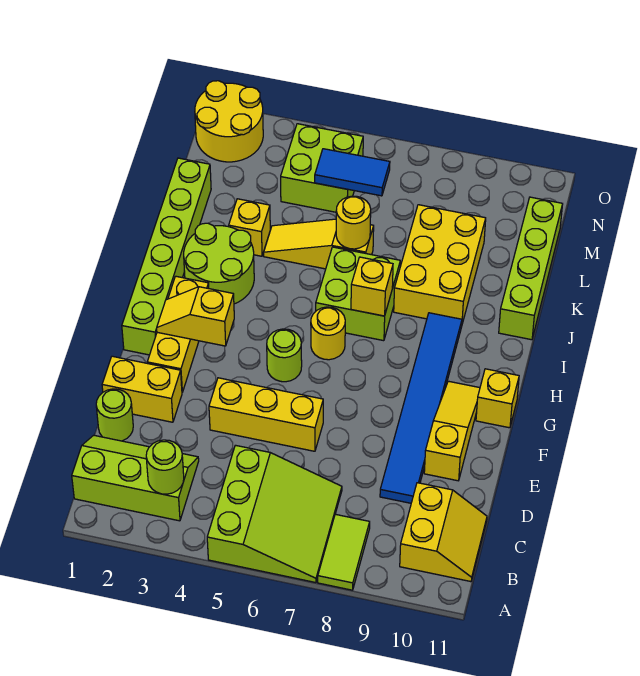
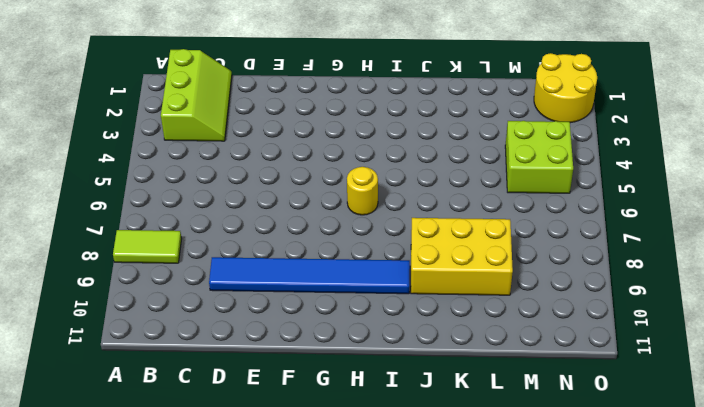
none -> lime slope A5:C7 level 1 top 5
none -> yellow slope B10:C11 level 1 top 10
none -> lime round brick D1 level 1

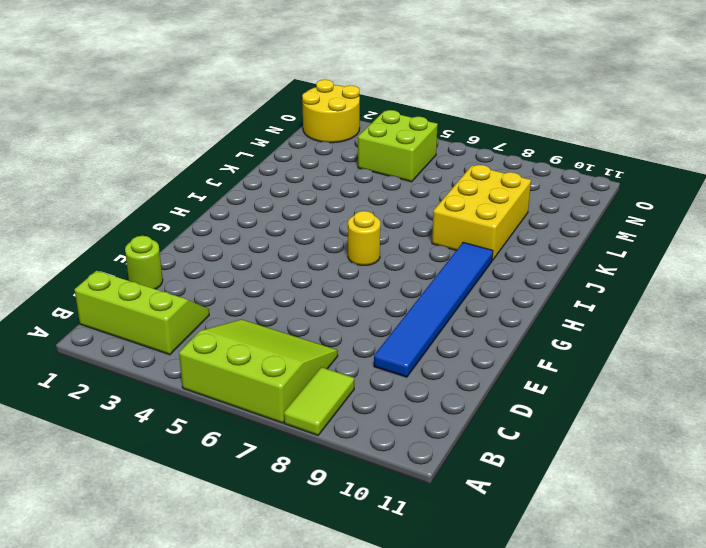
lime slope A5:C7 level 1 top A -> lime slope A5:C7 level 1 top 5
none -> yellow slope B10:C11 level 1 top 10
none -> yellow brick E1:E2 level 1
none -> yellow brick E4:E6 level 1

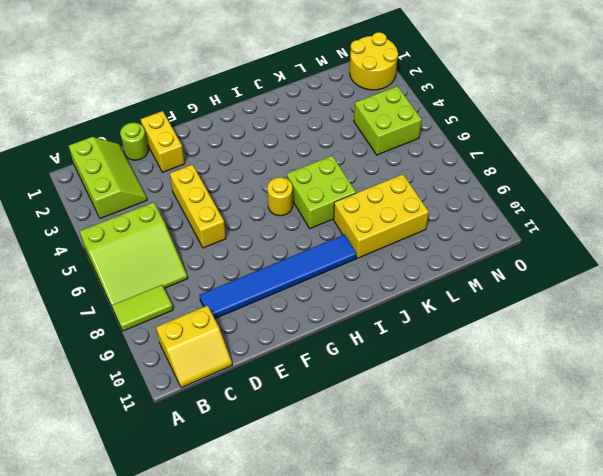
none -> yellow slope E10:G10 level 1 top E
none -> yellow brick F2:H2 level 1
none -> lime brick G1:L1 level 1

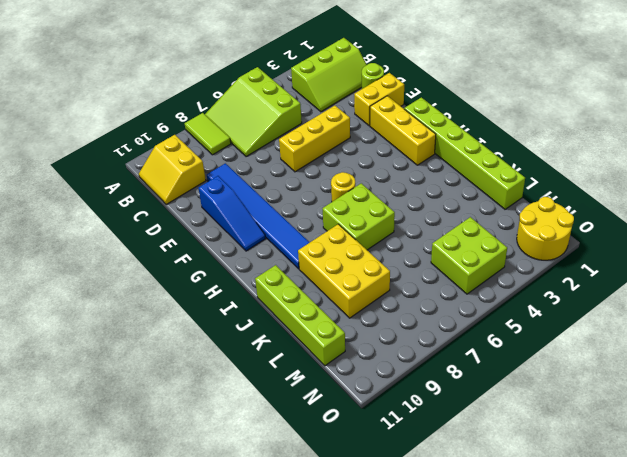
blue slope E10:G10 level 1 top E -> yellow slope E10:G10 level 1 top E
none -> lime round brick G5 level 1
none -> yellow brick G11 level 1
none -> lime round brick I2:J3 level 1

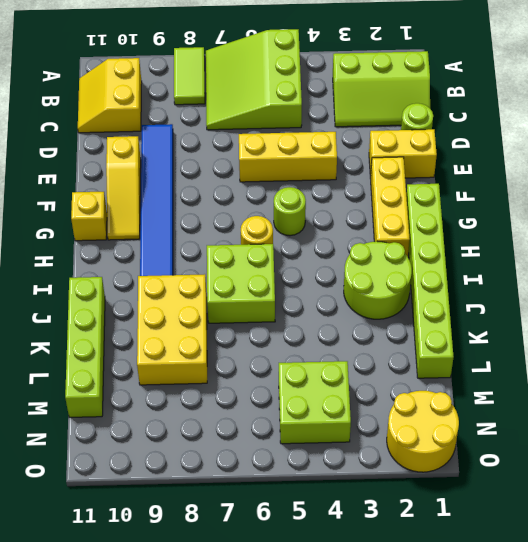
none -> yellow brick K3 level 1
none -> yellow slope K4:K6 level 1 top 6
none -> lime round brick B3 level 2

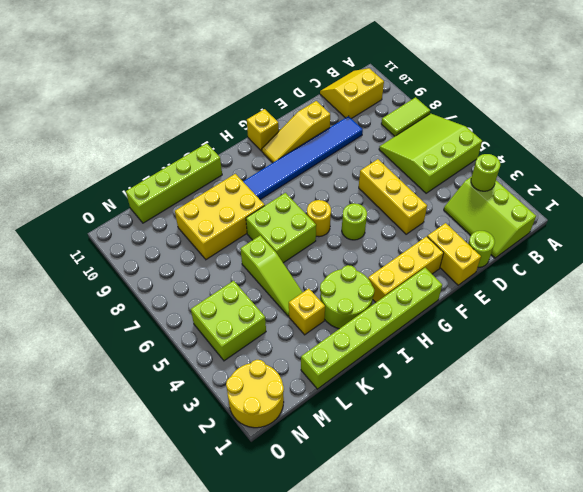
lime slope K4:K6 level 1 top 6 -> yellow slope K4:K6 level 1 top 6
none -> yellow slope G2:G3 level 2 top 3
none -> yellow brick I7 level 2
none -> yellow round brick K6 level 2

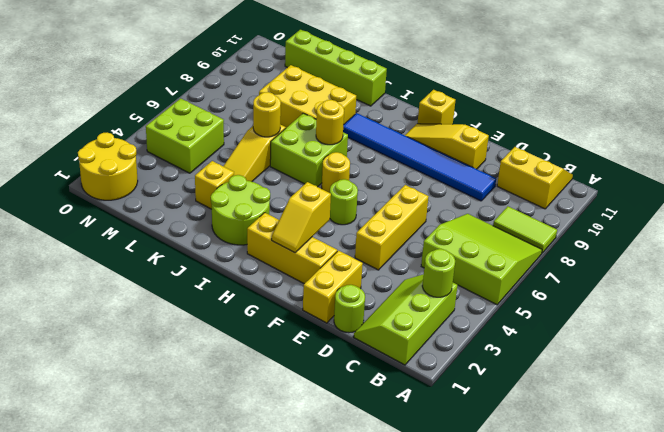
yellow round brick I7 level 2 -> yellow brick I7 level 2
none -> lime brick G1:L1 level 1
none -> blue tile M5:M6 level 2

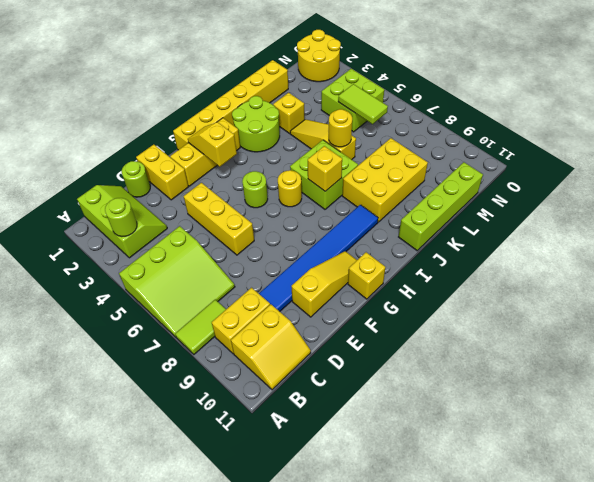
yellow brick B9:C9 level 1 -> none
yellow brick G1:L1 level 1 -> lime brick G1:L1 level 1
lime tile M5:M6 level 2 -> blue tile M5:M6 level 2

